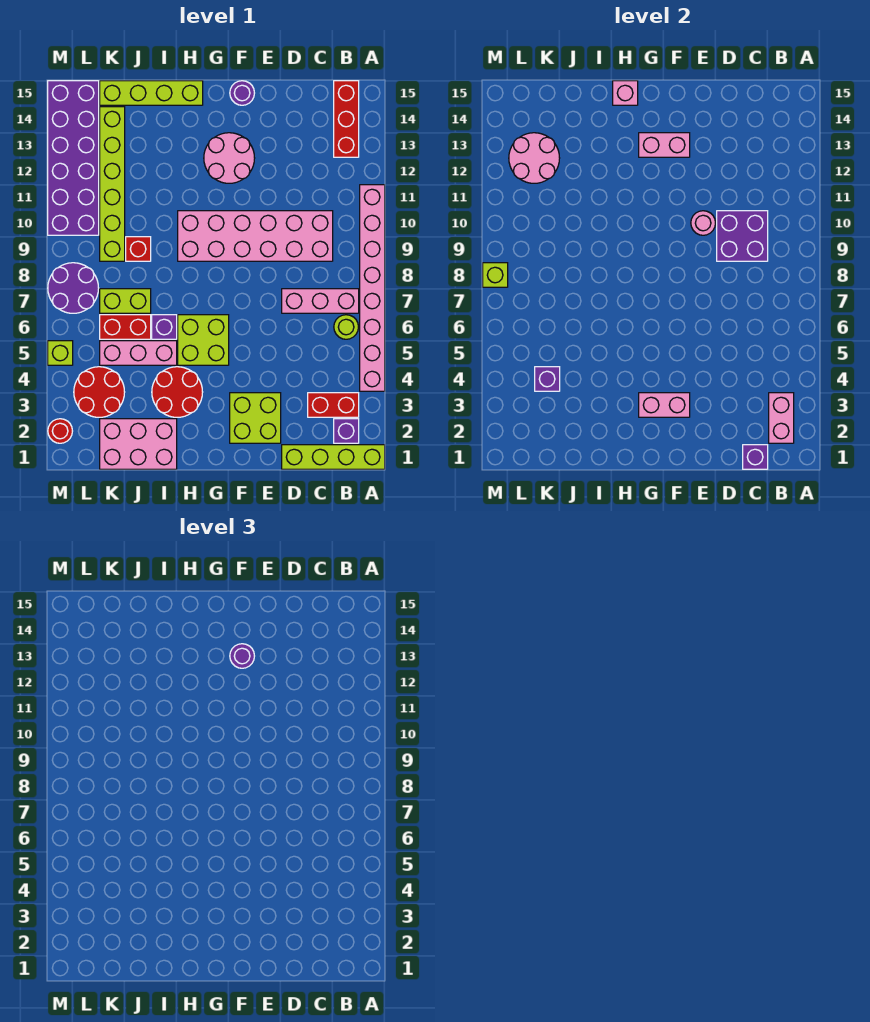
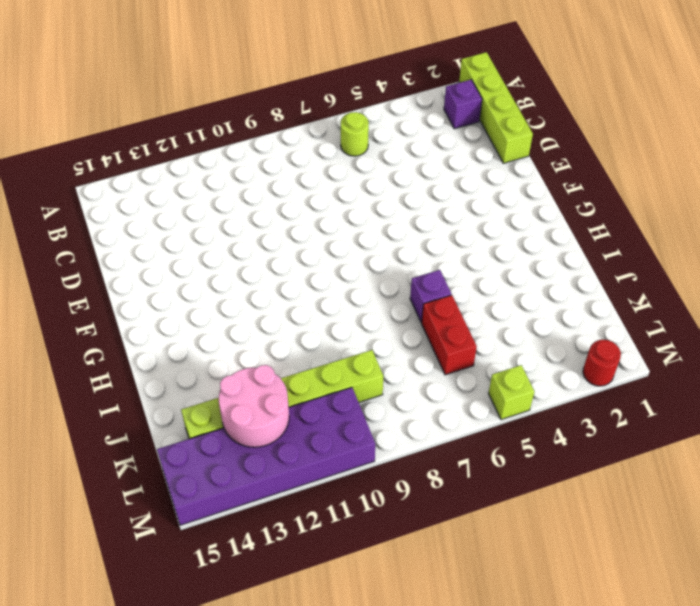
none -> pink brick A4:A11 level 1
none -> red brick B3:C3 level 1
none -> pink brick B7:D7 level 1
none -> red brick B13:B15 level 1

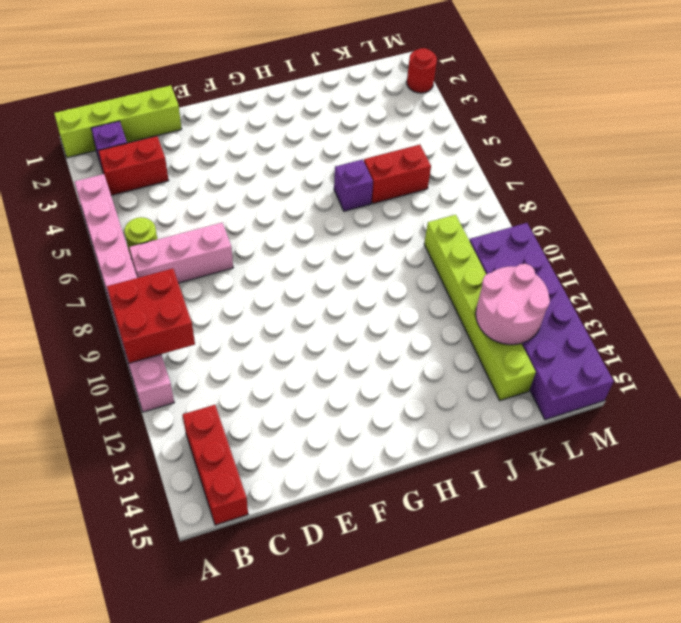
red brick A9:B10 level 2 -> none
none -> pink brick C9:H10 level 1
none -> lime brick E2:F3 level 1
none -> pink round brick F12:G13 level 1
none -> purple round brick F15 level 1

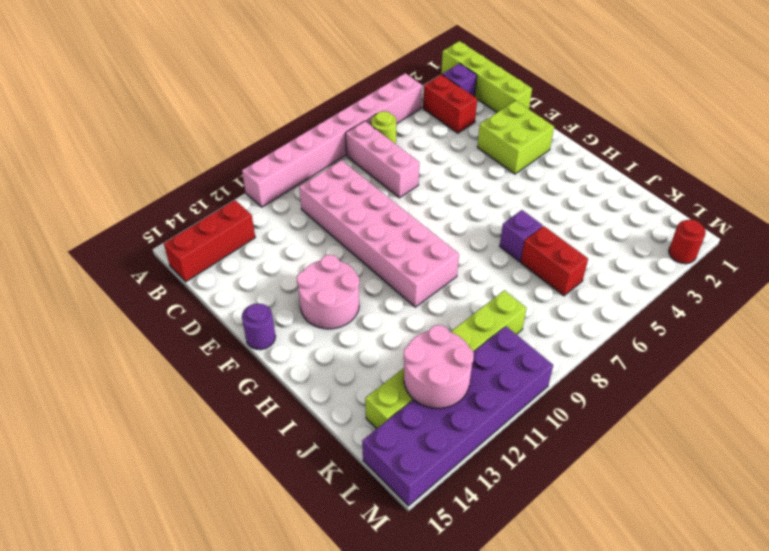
none -> lime brick G5:H6 level 1
none -> red round brick H3:I4 level 1
none -> lime brick H15:K15 level 1
none -> pink brick I1:K2 level 1

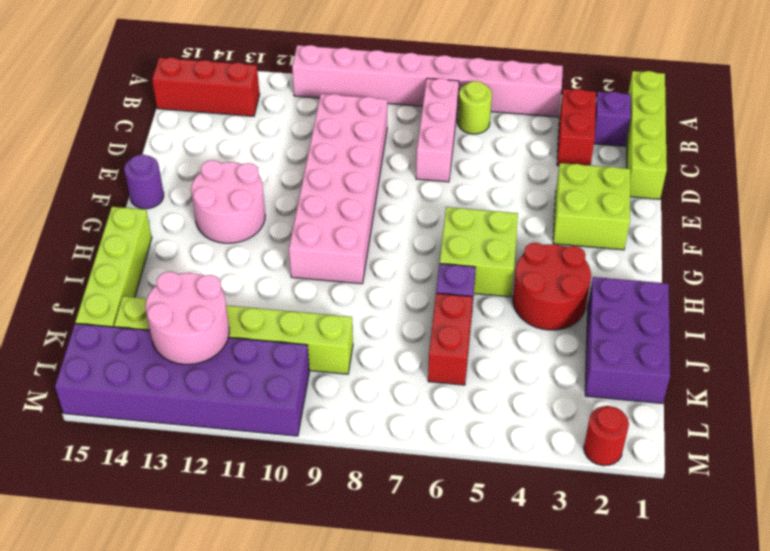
purple brick I1:K2 level 1 -> pink brick I1:K2 level 1
none -> pink brick I5:K5 level 1
none -> lime brick J7:K7 level 1
none -> red brick J9 level 1
none -> red round brick K3:L4 level 1

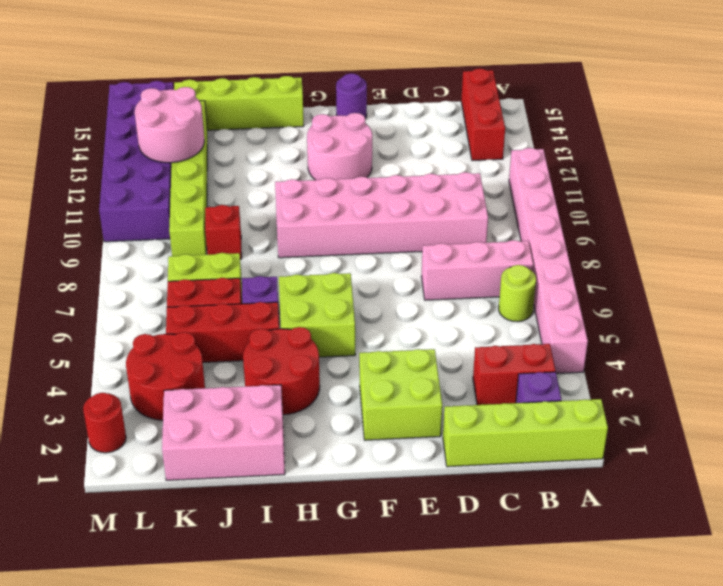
red brick I5:K5 level 1 -> pink brick I5:K5 level 1
none -> purple round brick L7:M8 level 1
none -> lime brick M5 level 1
none -> pink brick B2:B3 level 2
none -> purple brick C1 level 2

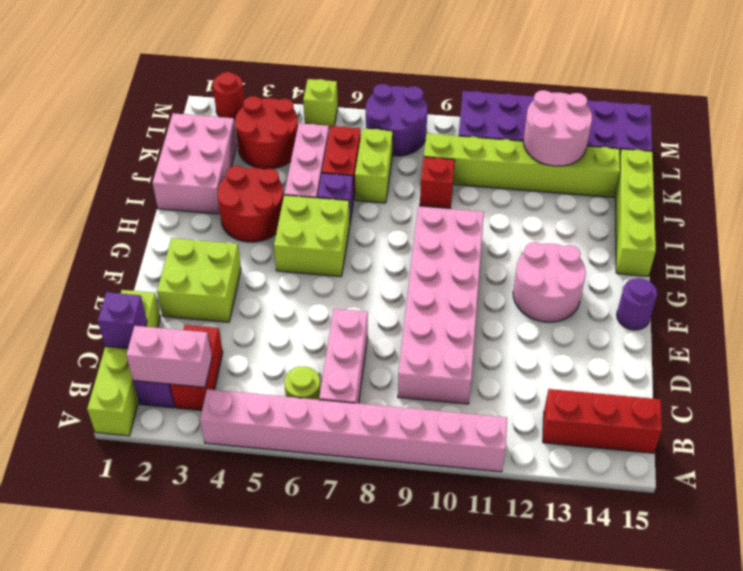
none -> purple brick C9:D10 level 2
none -> pink round brick E10 level 2
none -> pink brick F3:G3 level 2
none -> pink brick F13:G13 level 2

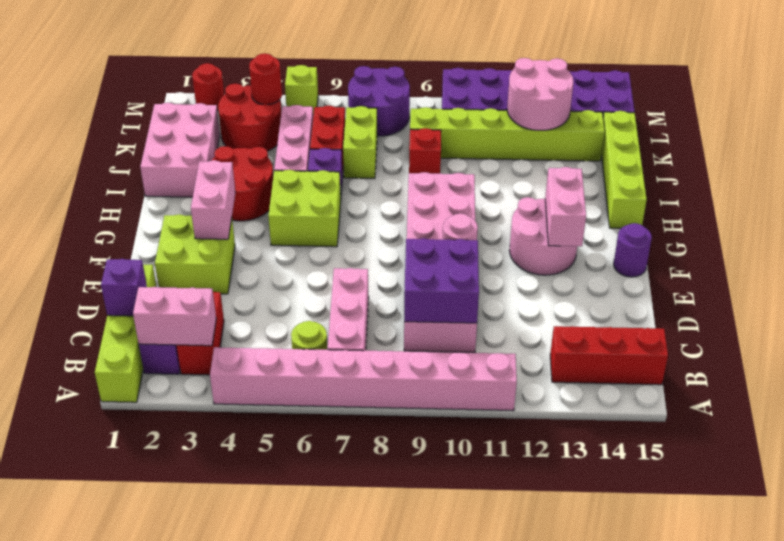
red round brick L4 level 2 -> none
none -> pink brick H15 level 2
none -> purple brick K4 level 2
none -> lime brick M8 level 2
none -> purple round brick F13 level 3

